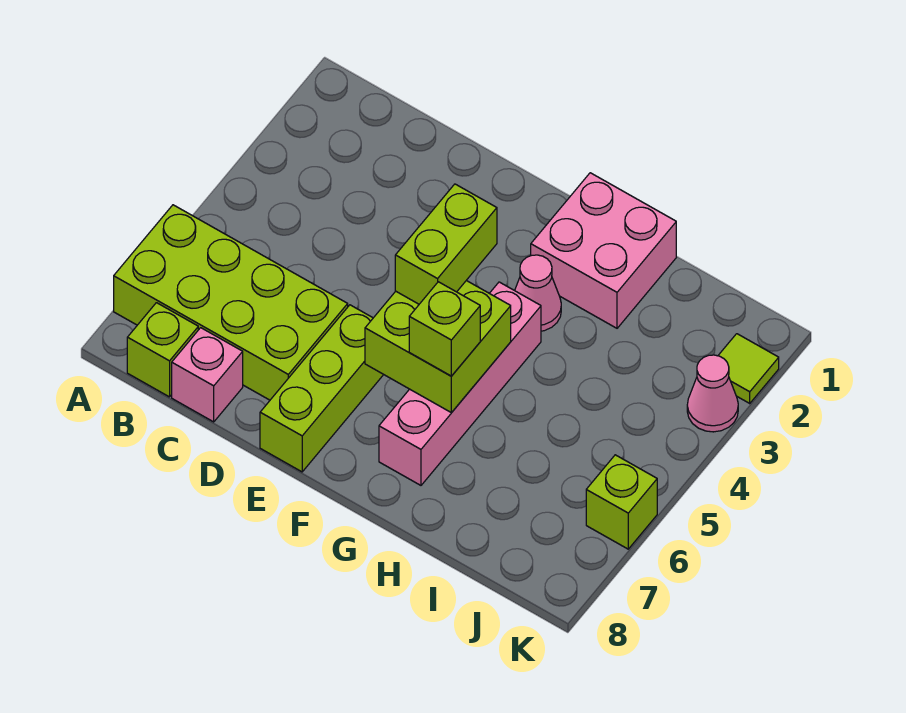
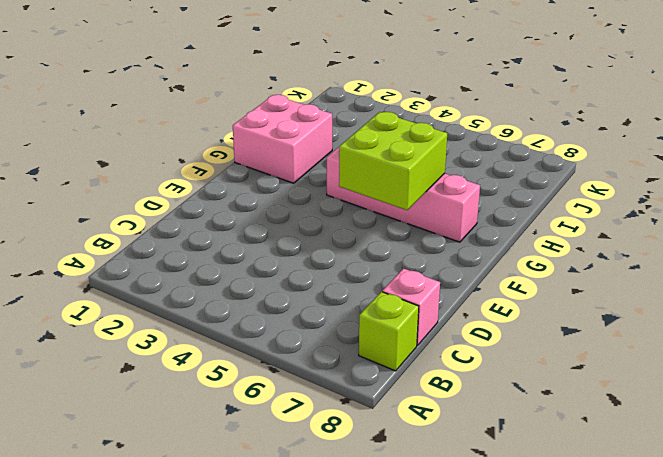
none -> lime brick A6:D7 level 1
none -> lime brick E6:E8 level 1
none -> pink cone G3 level 1

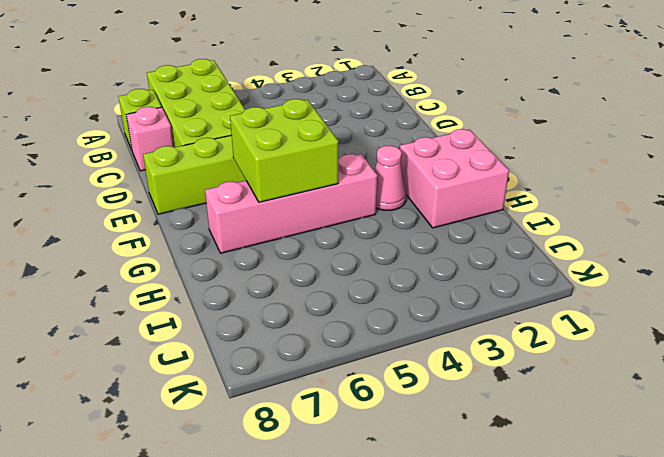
none -> lime tile K2 level 1
none -> pink cone K3 level 1
none -> lime brick K6 level 1

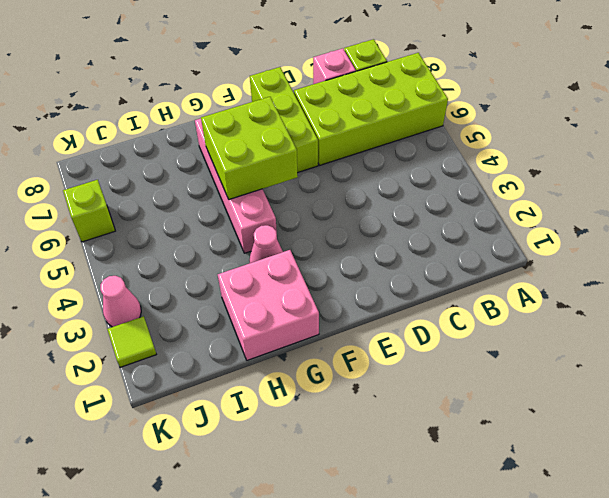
none -> lime brick F4:F5 level 3
none -> lime brick G6 level 3

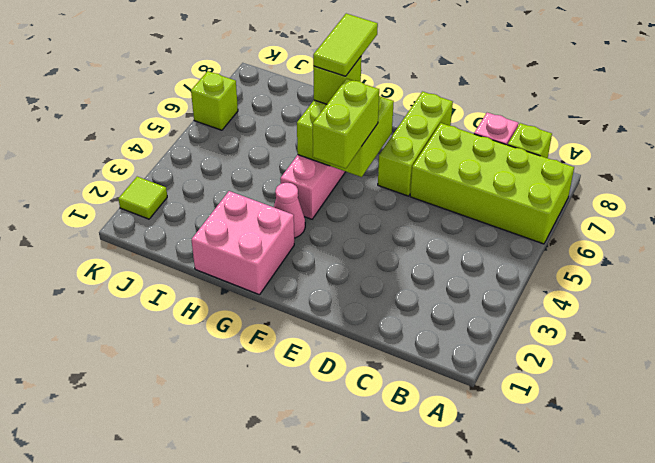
lime tile G6:G7 level 4 -> none
none -> pink cone K3 level 1

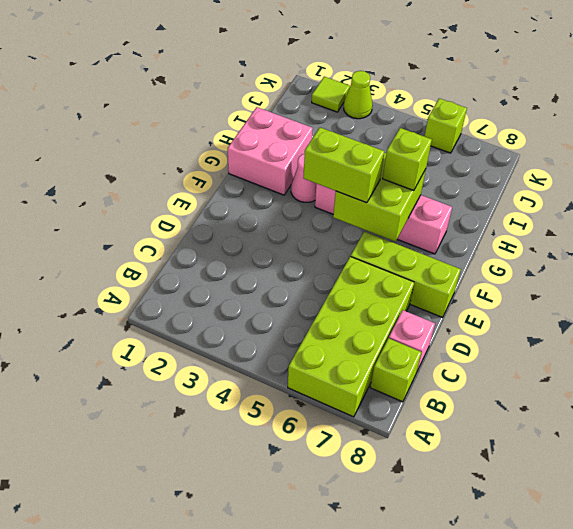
lime cone K3 level 1 -> pink cone K3 level 1

